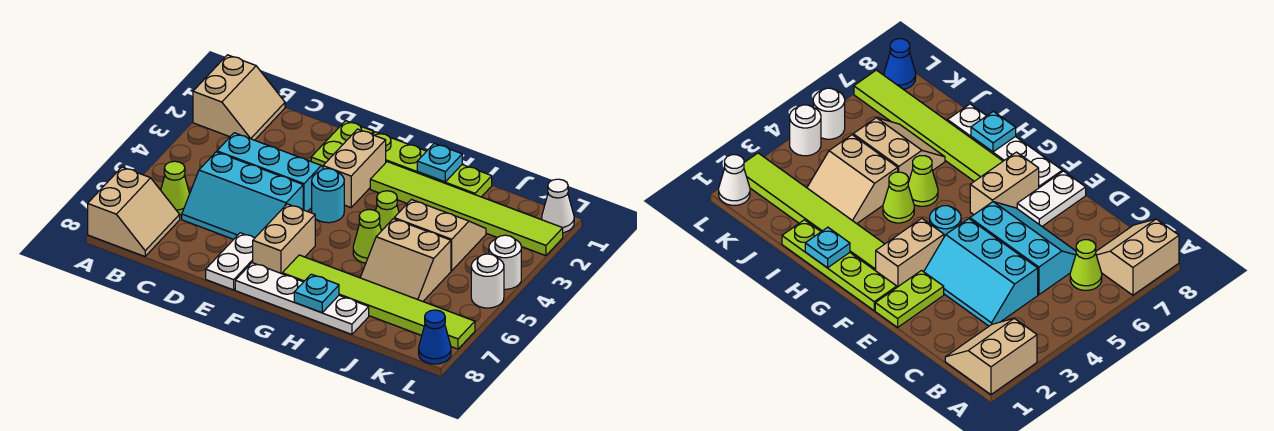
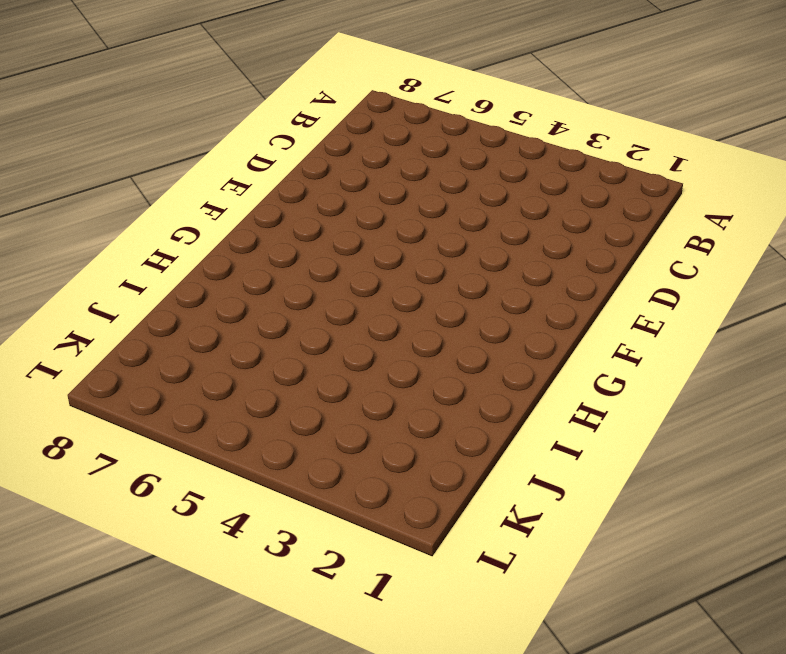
none -> tan slope A1:B2 level 1 top A
none -> tan slope A7:B8 level 1 top A
none -> lime cone B6 level 1

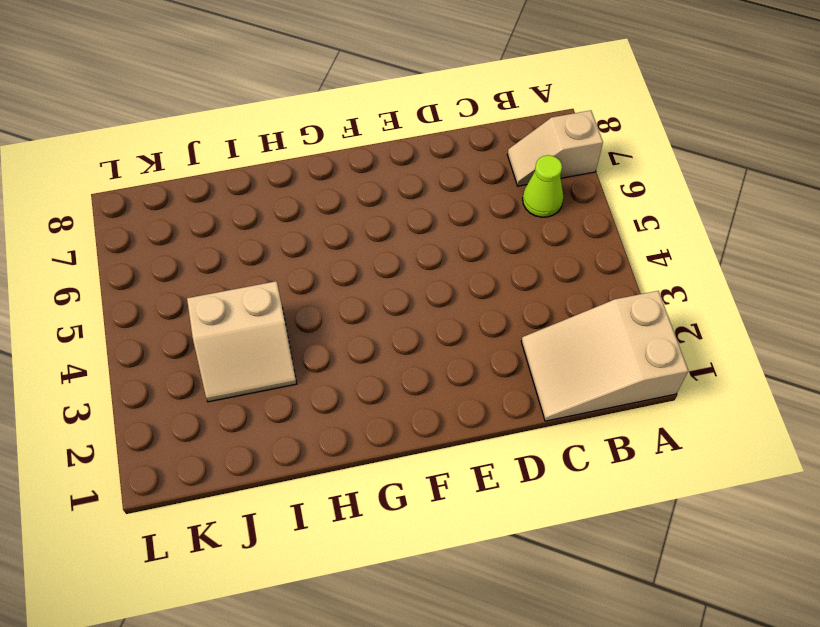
tan slope A1:C2 level 1 top A -> tan slope A1:B2 level 1 top A
tan slope A7:B7 level 1 top A -> tan slope A7:B8 level 1 top A
none -> cyan slope C3:E4 level 1 top 4
none -> cyan slope C5:E6 level 1 top 5
none -> lime plate E1:E2 level 1

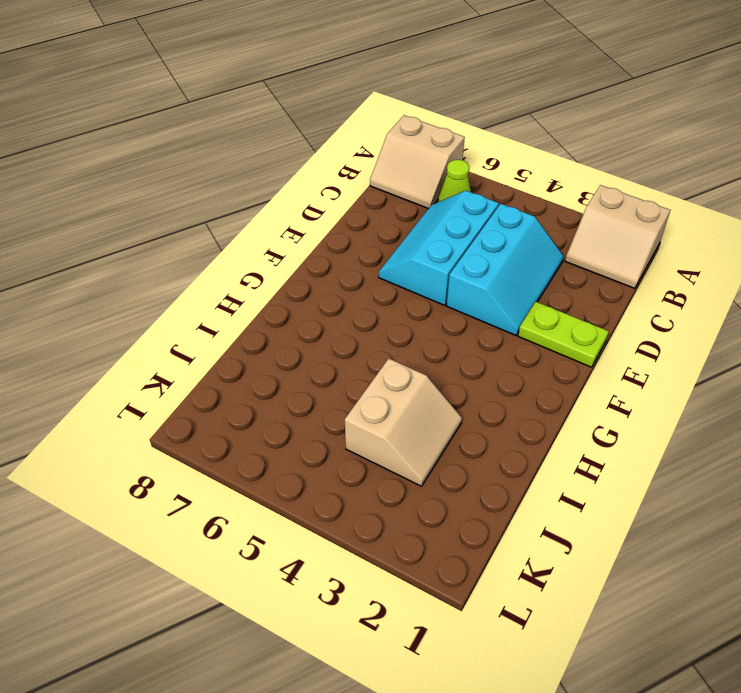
none -> white plate E7:E8 level 1
none -> lime plate F1:I1 level 1
none -> tan brick F2:F3 level 1

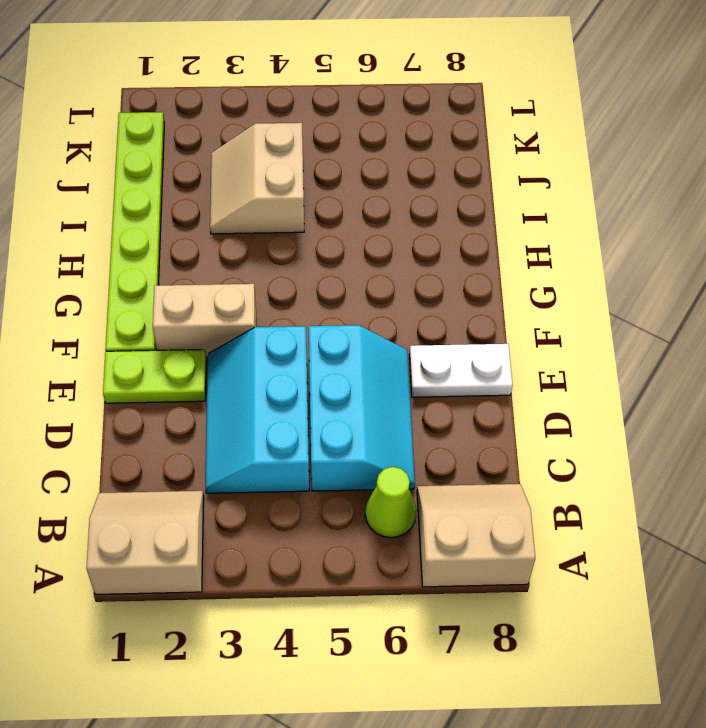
lime plate F1:K1 level 1 -> lime plate F1:I1 level 1
none -> cyan round brick F4 level 1
none -> tan brick F6:F7 level 1
none -> white plate F8:I8 level 1

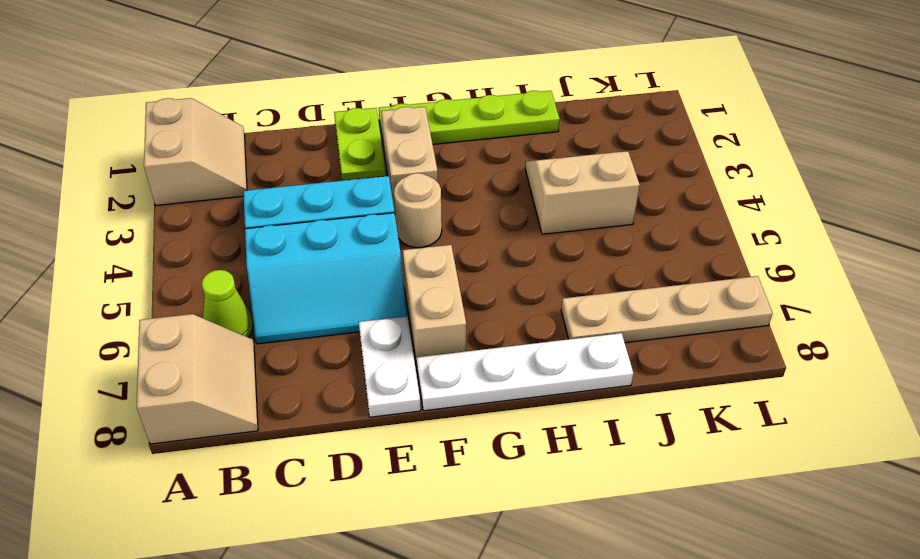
tan round brick F4 level 1 -> cyan round brick F4 level 1
tan plate I7:L7 level 1 -> lime tile G7:L7 level 1
none -> lime tile G2:L2 level 1
none -> lime cone H4 level 1
none -> lime cone H5 level 1

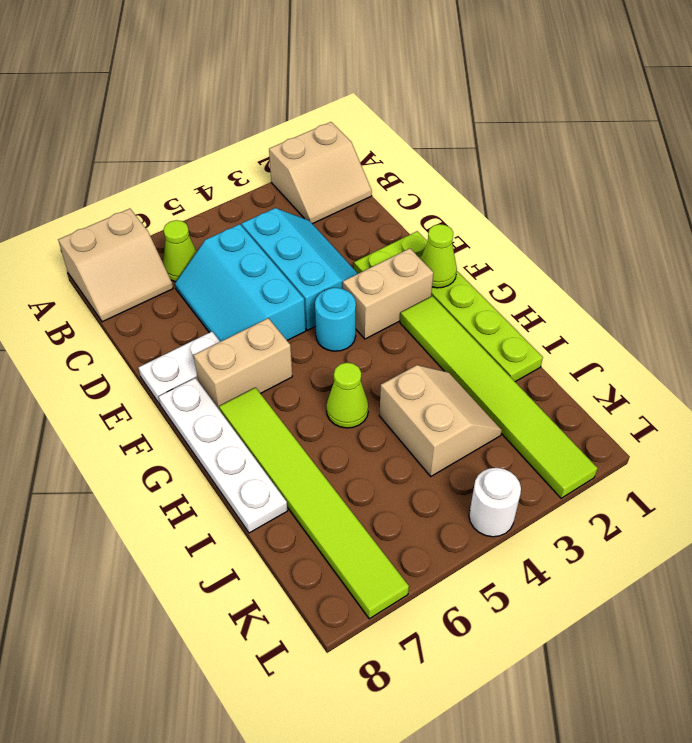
lime cone F1 level 2 -> lime cone H4 level 1
none -> tan slope I5:J6 level 1 top 5
none -> white cone L1 level 1
none -> white round brick L5 level 1

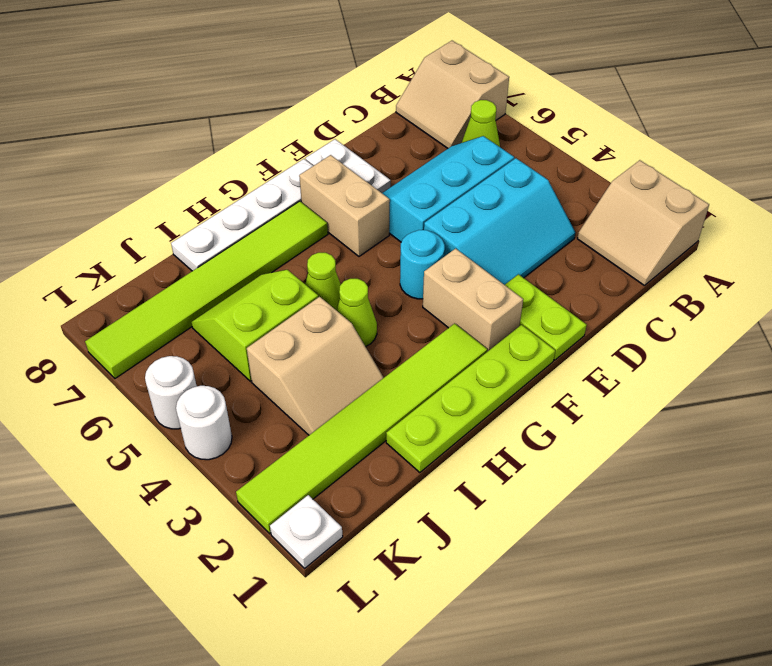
lime slope I5:J6 level 1 top 5 -> tan slope I5:J6 level 1 top 5
white plate L1 level 1 -> white cone L1 level 1
none -> blue cone L8 level 1
none -> cyan plate H1 level 2
none -> cyan plate H8 level 2

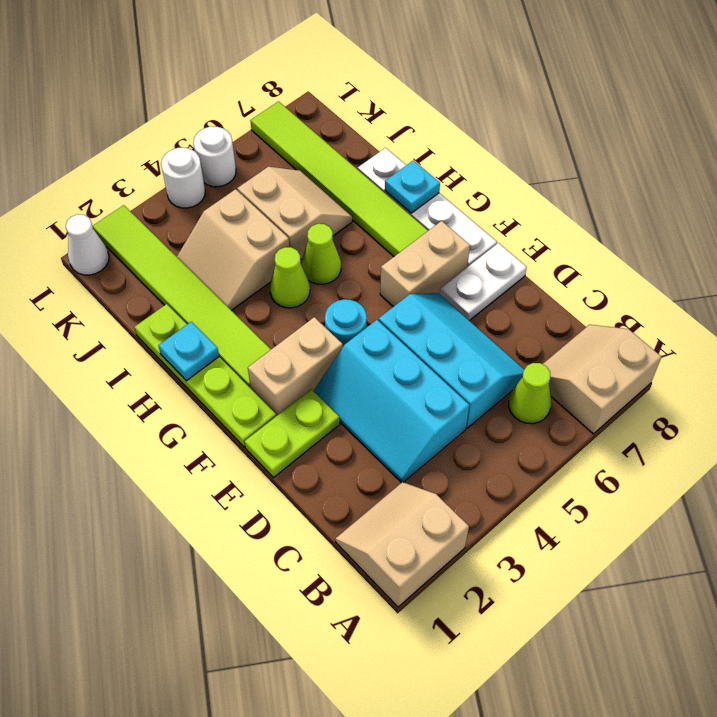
none -> blue cone L8 level 1

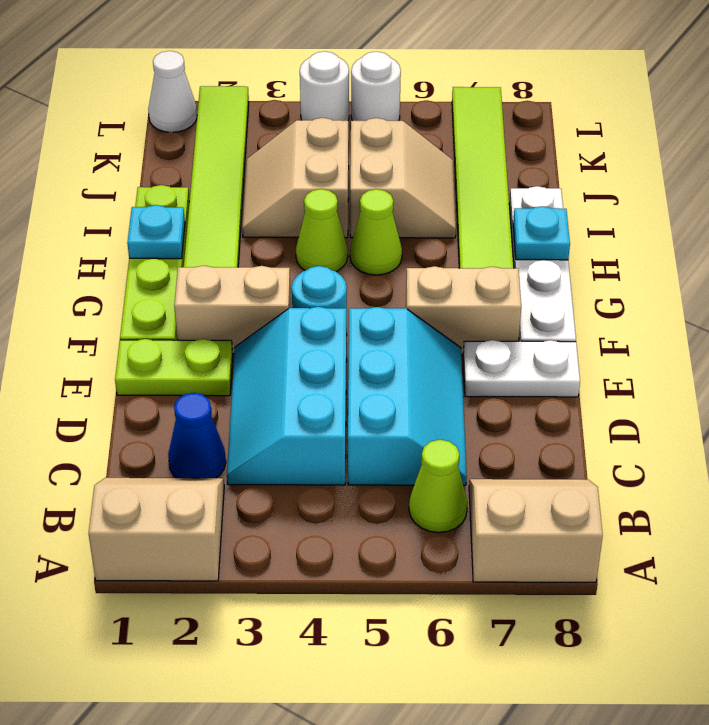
blue cone C2 level 1 -> blue cone L8 level 1

